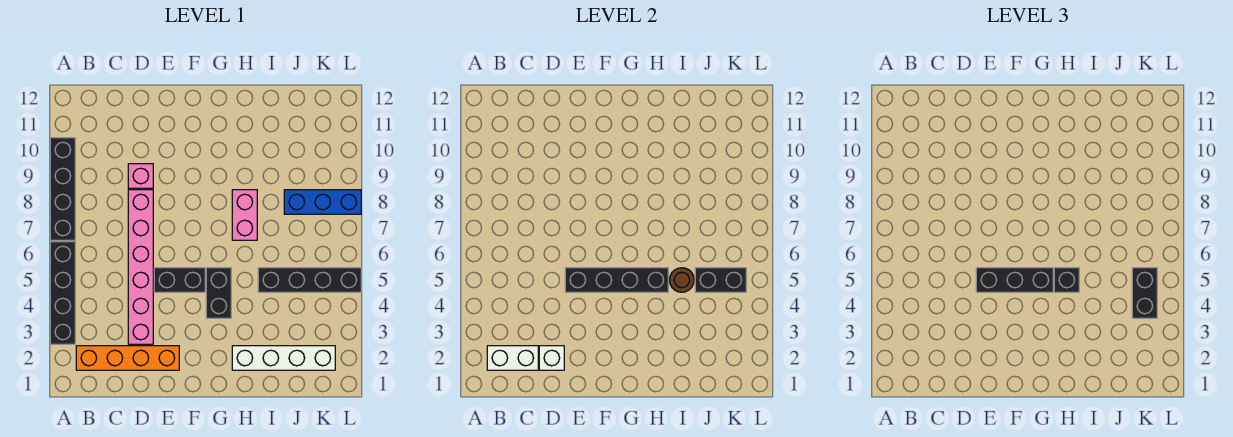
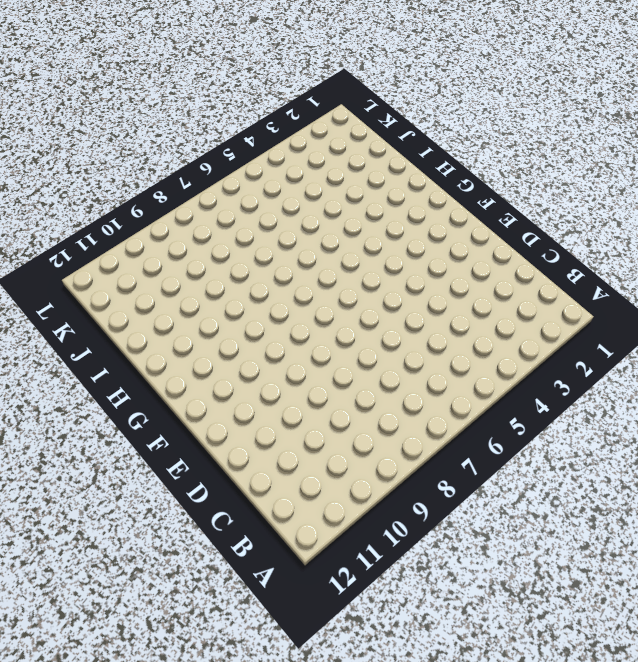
none -> black brick A3:A6 level 1
none -> black brick A7:A10 level 1
none -> orange brick B2:E2 level 1

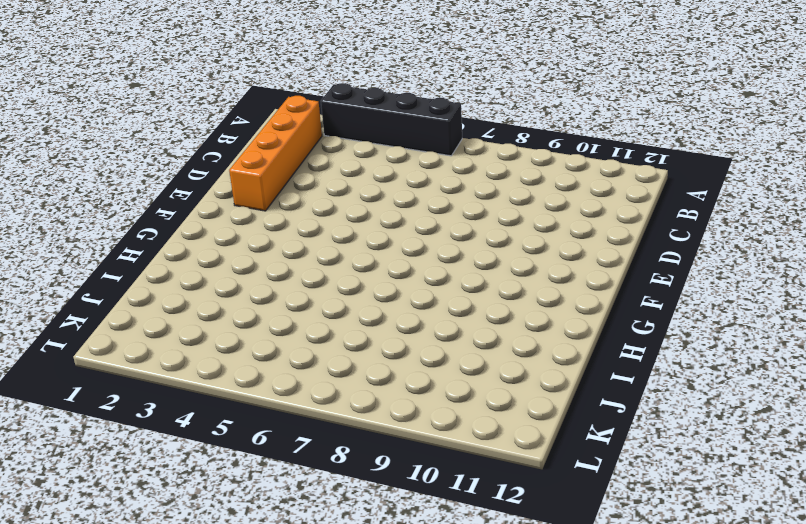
none -> black brick A7:A10 level 1
none -> pink brick D3:D8 level 1
none -> pink brick D9 level 1

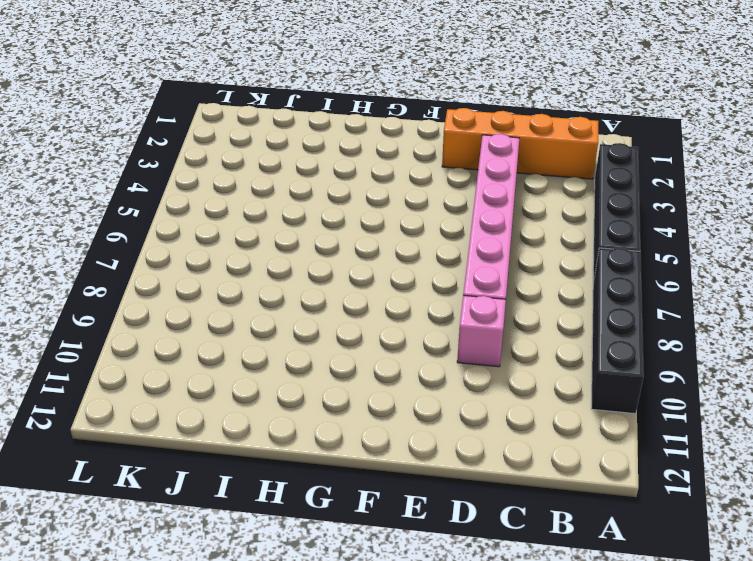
none -> black brick E5:F5 level 1
none -> black brick G4:G5 level 1
none -> white brick H2:K2 level 1

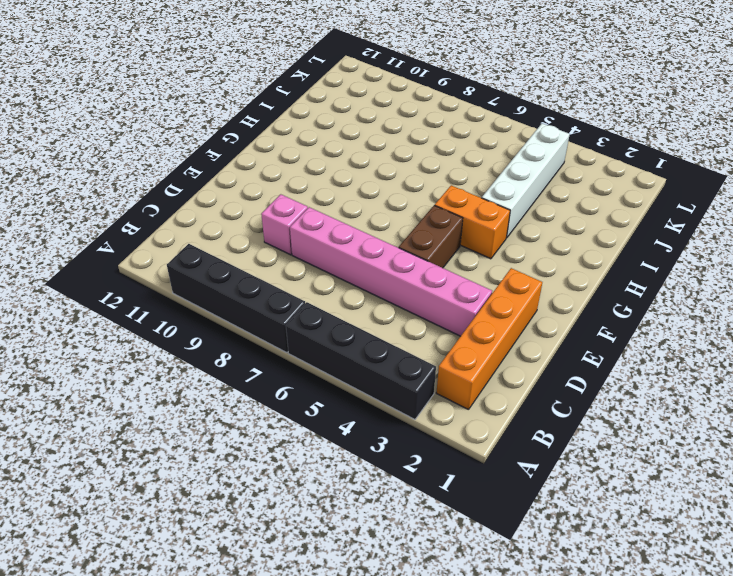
brown brick E5:F5 level 1 -> black brick E5:F5 level 1
orange brick G4:G5 level 1 -> black brick G4:G5 level 1
white brick H4:K4 level 1 -> white brick H2:K2 level 1
none -> pink brick H7:H8 level 1
none -> black brick I5:L5 level 1
none -> blue brick J8:L8 level 1

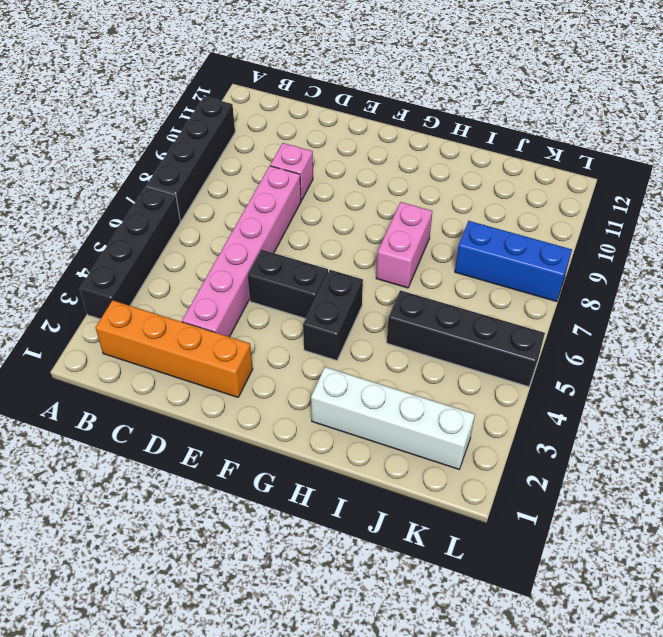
none -> white brick B2:C2 level 2
none -> white brick D2 level 2
none -> black brick E5:H5 level 2

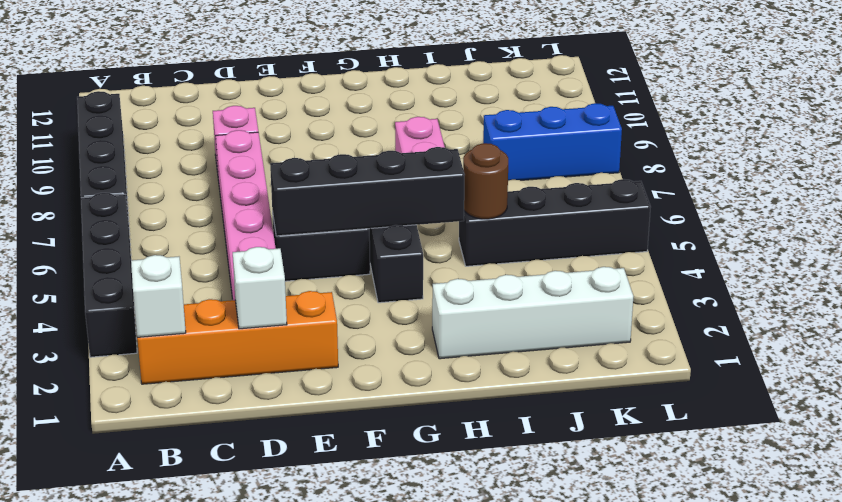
white brick B2 level 2 -> white brick B2:C2 level 2
none -> black brick J5:K5 level 2
none -> black brick E5:G5 level 3
none -> black brick H5 level 3

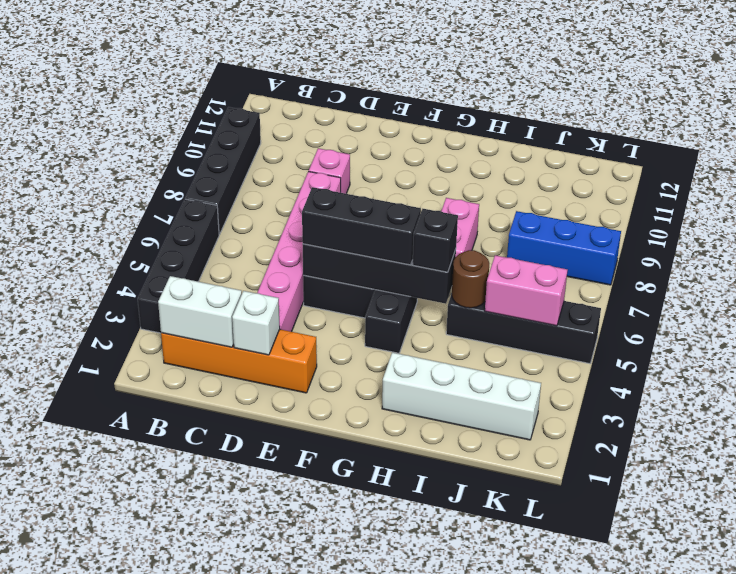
pink brick J5:K5 level 2 -> black brick J5:K5 level 2
none -> black brick K4:K5 level 3

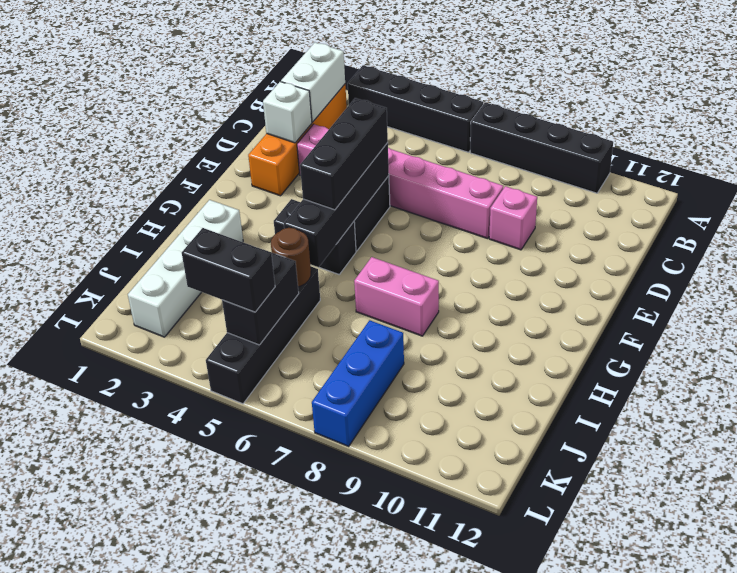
none -> black brick H5 level 3

